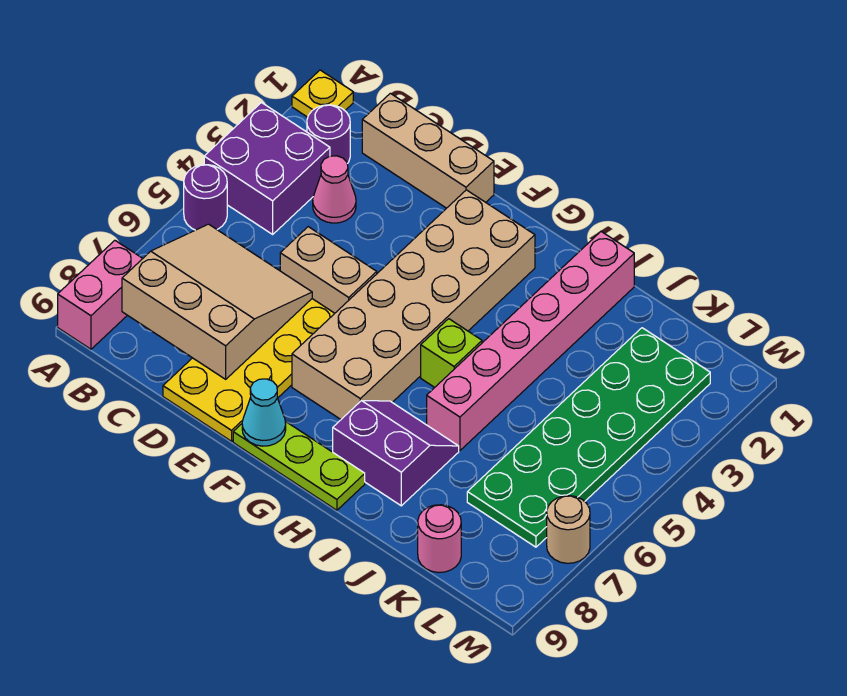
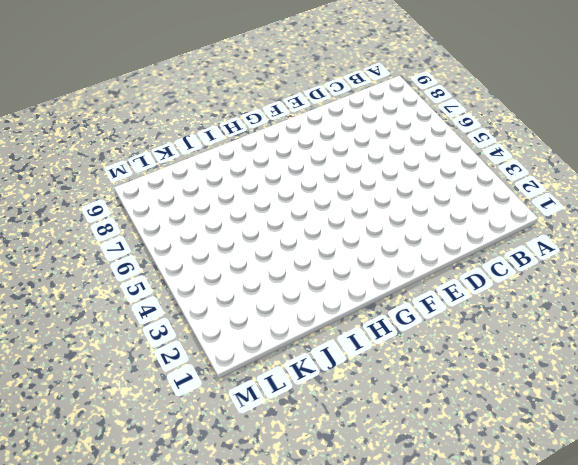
none -> yellow plate A1 level 1
none -> purple brick A3:B4 level 1
none -> purple round brick A5 level 1

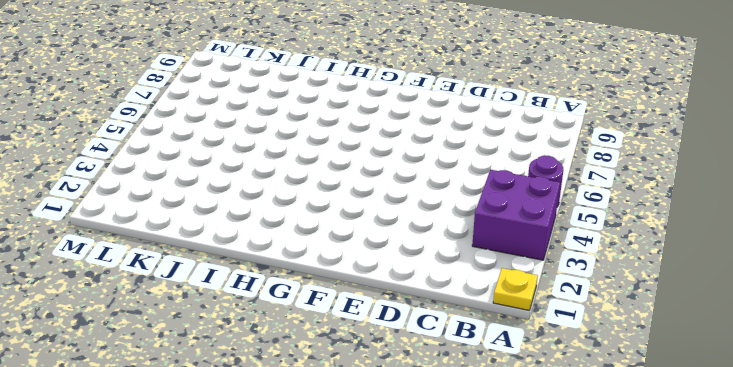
none -> pink brick A8:A9 level 1
none -> purple round brick B2 level 1
none -> tan brick C1:E1 level 1

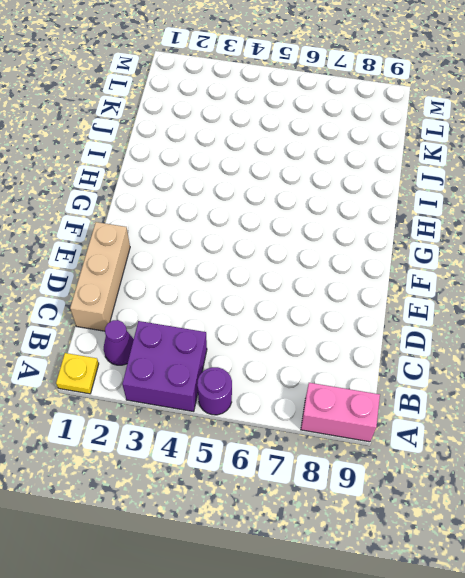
purple cone B2 level 1 -> purple round brick B2 level 1
none -> pink cone C3 level 1
none -> tan brick D5:E5 level 1
none -> yellow plate D6:E9 level 1

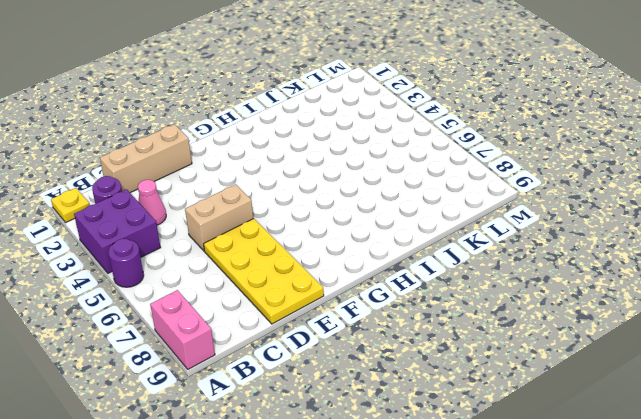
none -> tan brick F2:G7 level 1
none -> lime plate F9:H9 level 1
none -> lime brick H5 level 1

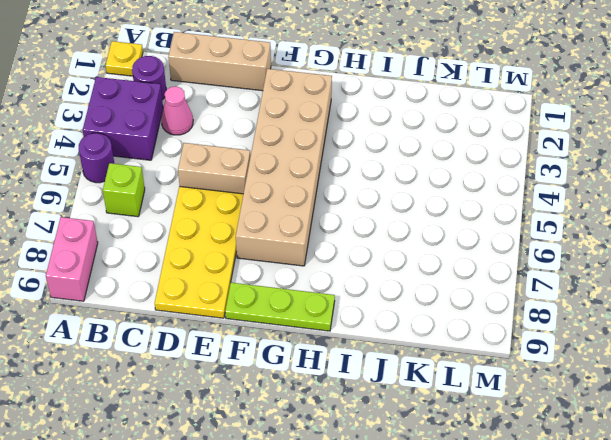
lime brick B6 level 1 -> lime brick H5 level 1
none -> purple slope H7:I8 level 1 top 8
none -> pink brick I1:I6 level 1
none -> green plate K2:L7 level 1

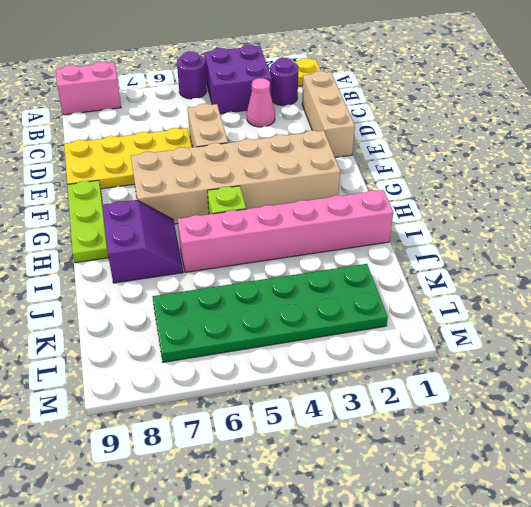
none -> pink round brick K9 level 1
none -> tan round brick M7 level 1
none -> tan slope B6:D8 level 2 top 8

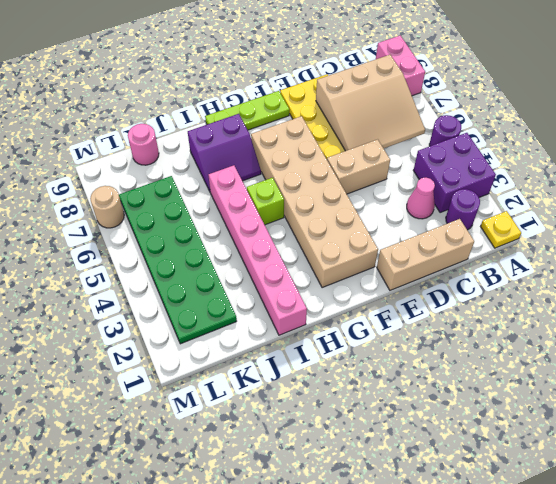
none -> cyan cone F9 level 2

